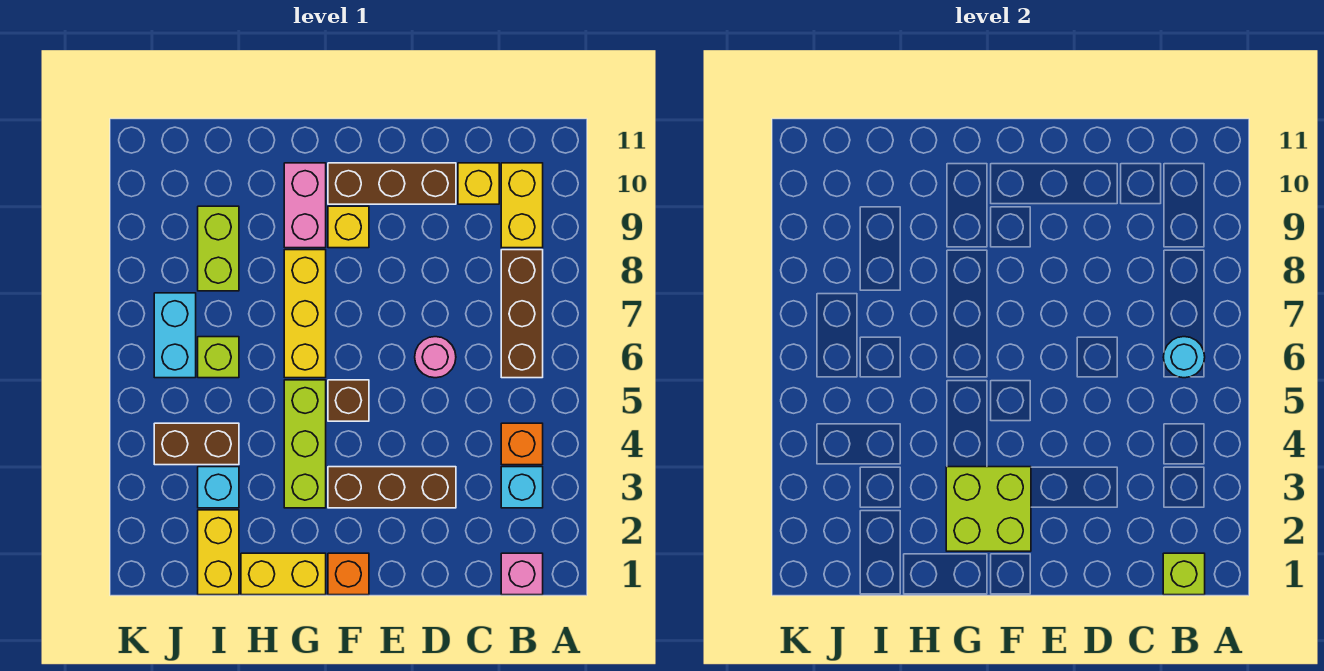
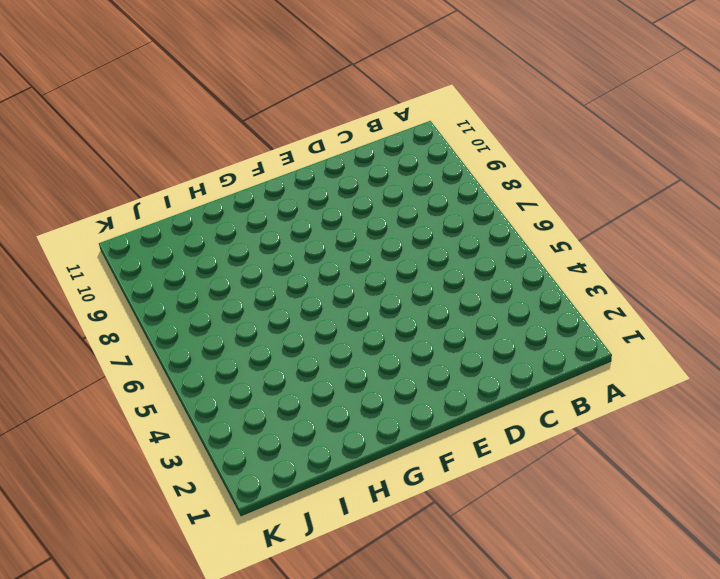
none -> pink brick B1 level 1
none -> cyan brick B3 level 1
none -> orange brick B4 level 1

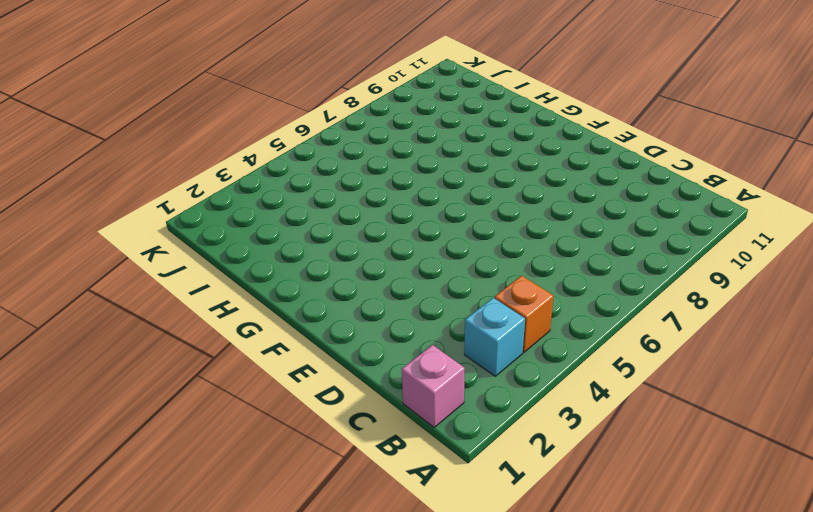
none -> brown brick B6:B8 level 1
none -> yellow brick B9:B10 level 1
none -> yellow brick C10 level 1

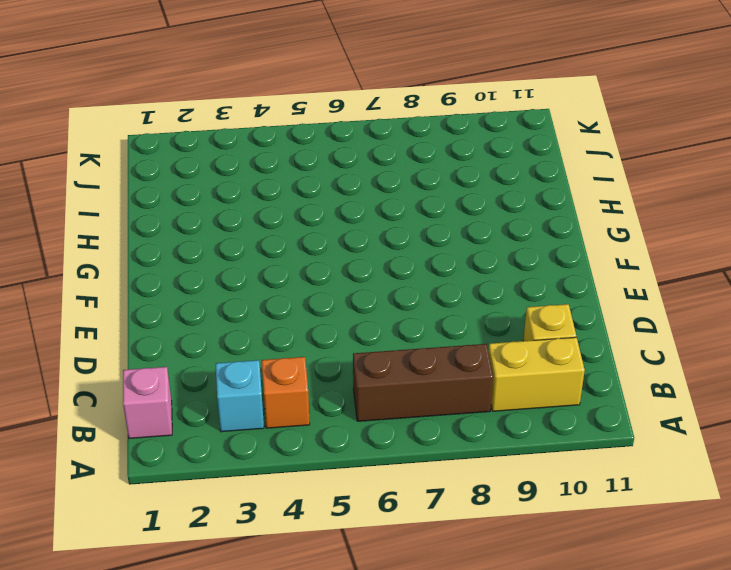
none -> brown brick D3:F3 level 1
none -> pink round brick D6 level 1
none -> brown brick D10:F10 level 1

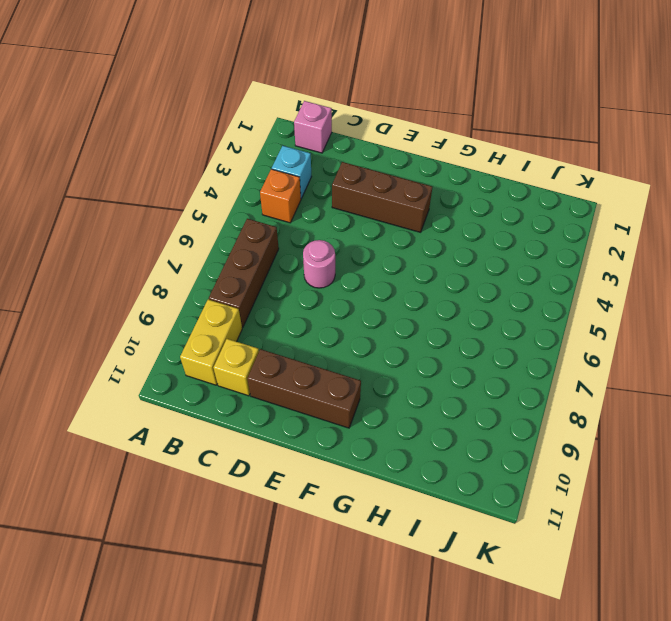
none -> orange brick F1 level 1
none -> brown brick F5 level 1
none -> yellow brick F9 level 1

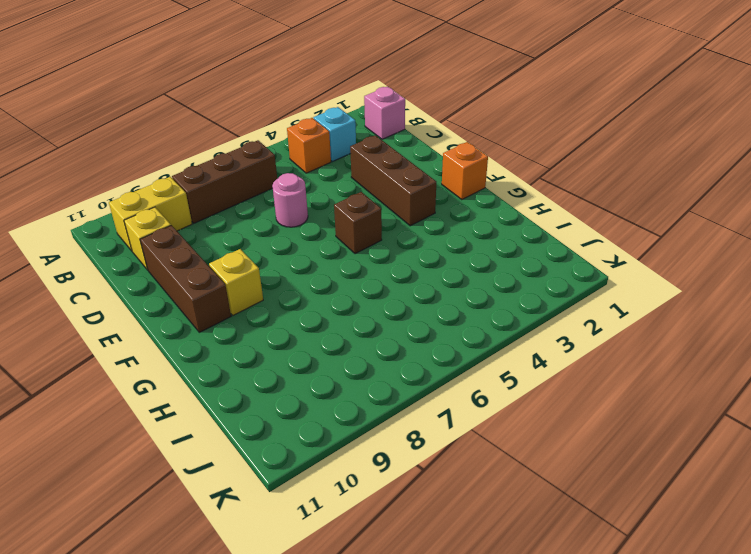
none -> yellow brick G1:H1 level 1
none -> lime brick G3:G5 level 1
none -> yellow brick G6:G8 level 1

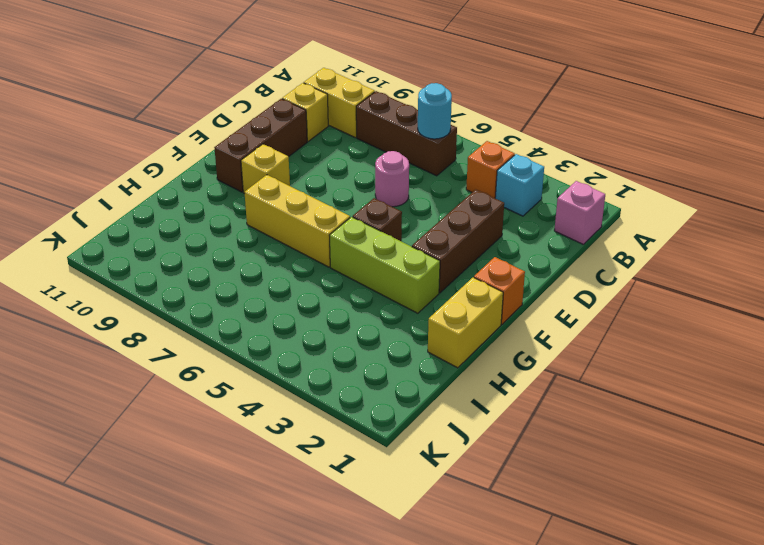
none -> pink brick G9:G10 level 1
none -> yellow brick I1:I2 level 1
none -> cyan brick I3 level 1

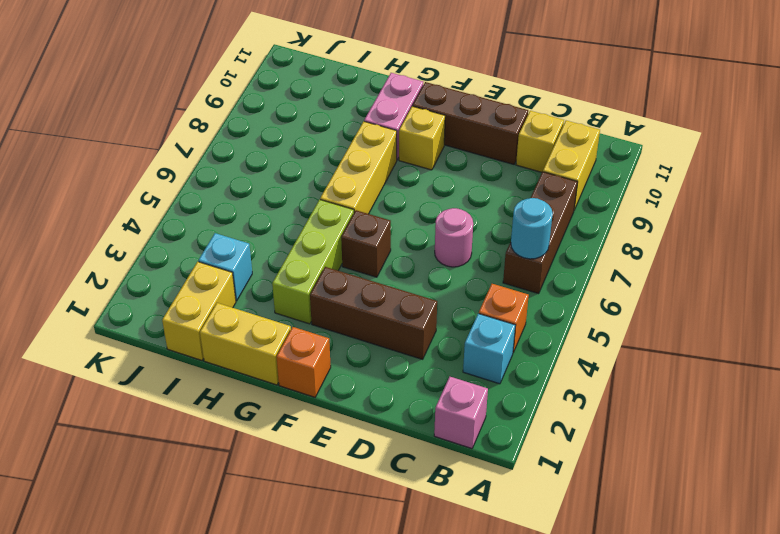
none -> brown brick I4:J4 level 1
none -> lime brick I6 level 1
none -> lime brick I8:I9 level 1

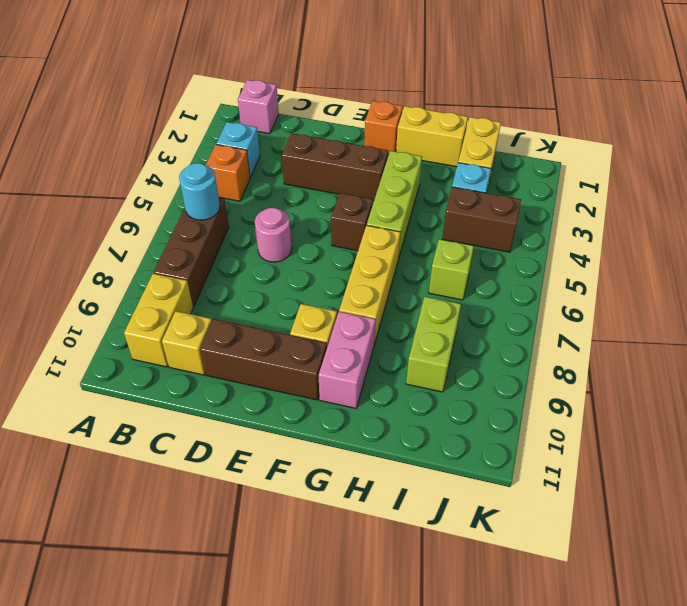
none -> cyan brick J6:J7 level 1
none -> lime brick B1 level 2
none -> lime brick F2:G3 level 2

